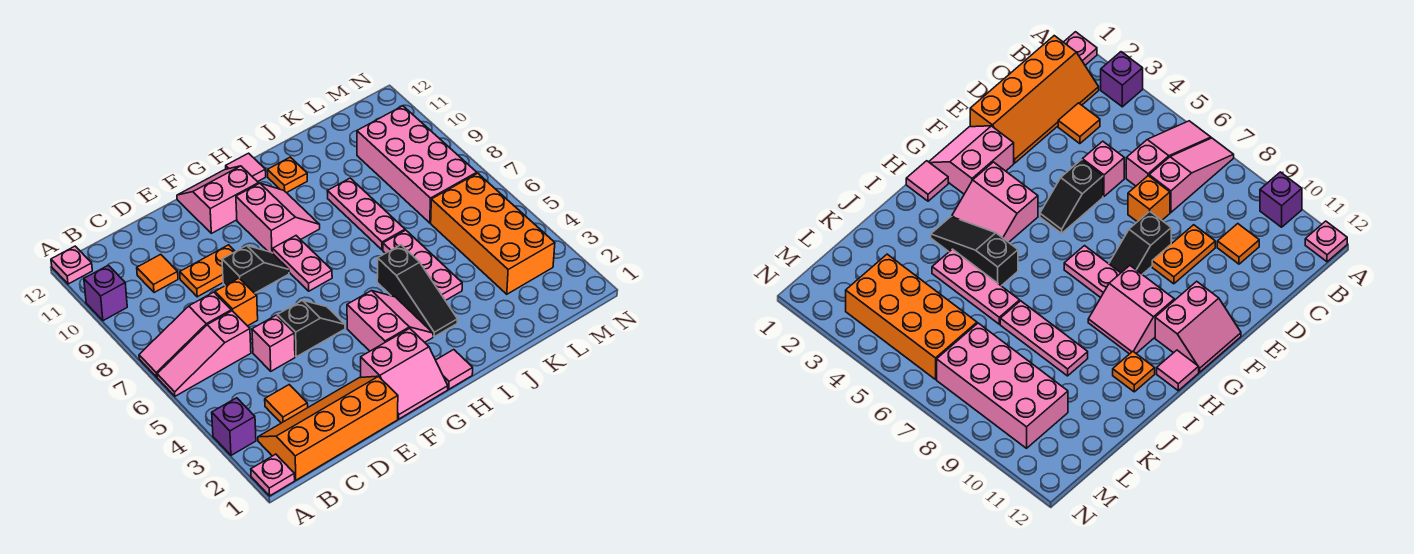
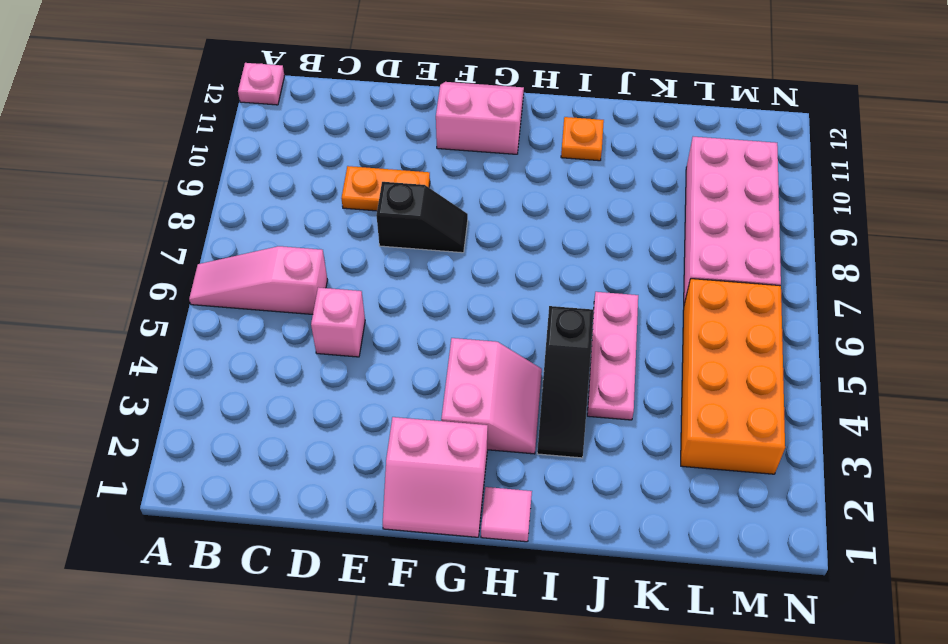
none -> pink plate A1 level 1
none -> purple brick A3 level 1
none -> pink slope A7:C7 level 1 top C

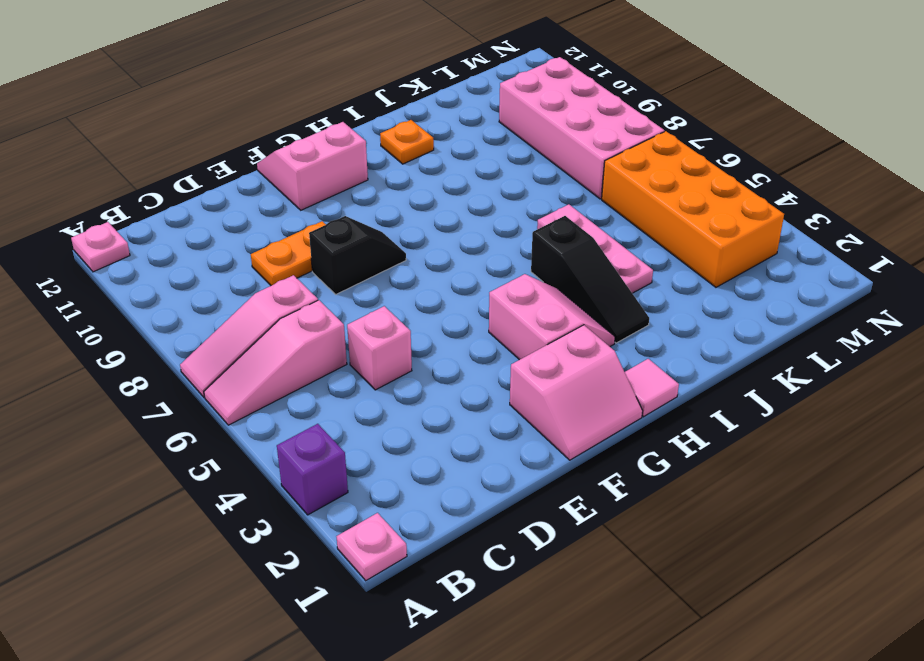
none -> purple brick A10 level 1
none -> orange slope B1:E2 level 1 top 1
none -> orange tile C3 level 1

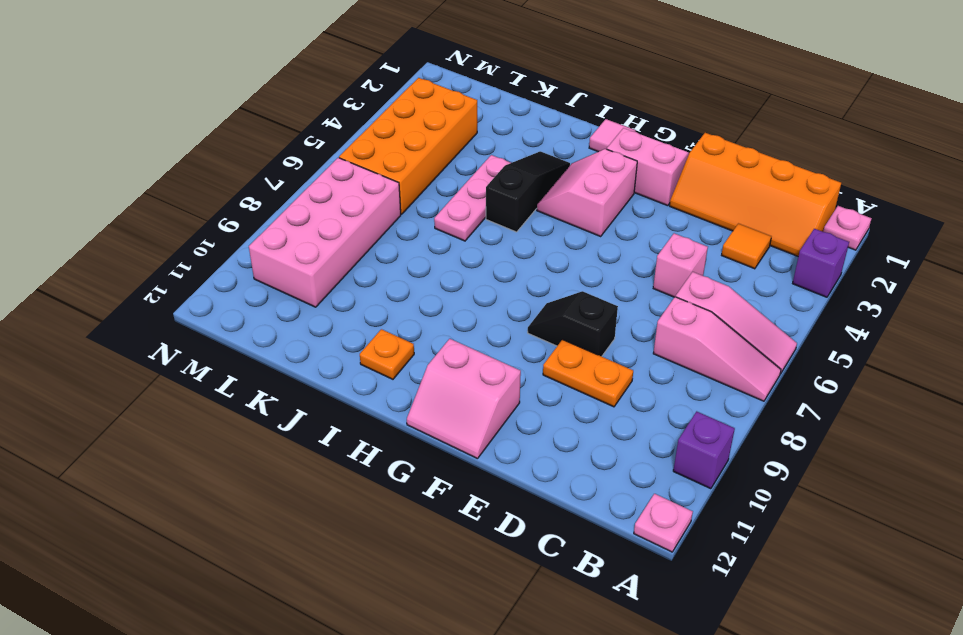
none -> orange tile C10 level 1
none -> orange brick D7 level 1
none -> black slope E5:F5 level 1 top E

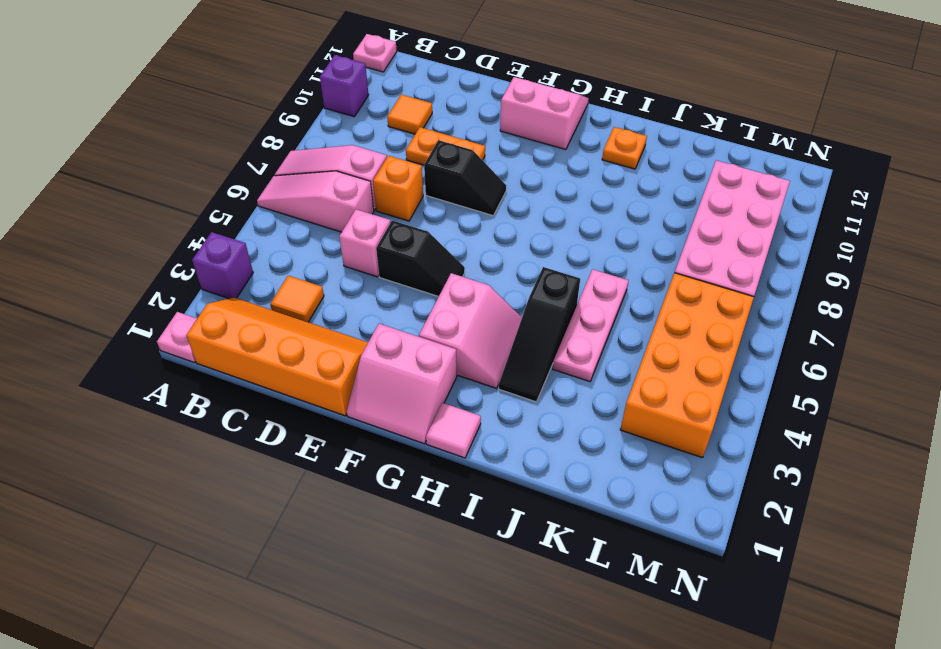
none -> pink plate G7:G8 level 1
none -> pink slope G9:H10 level 1 top G
none -> pink tile H12 level 1

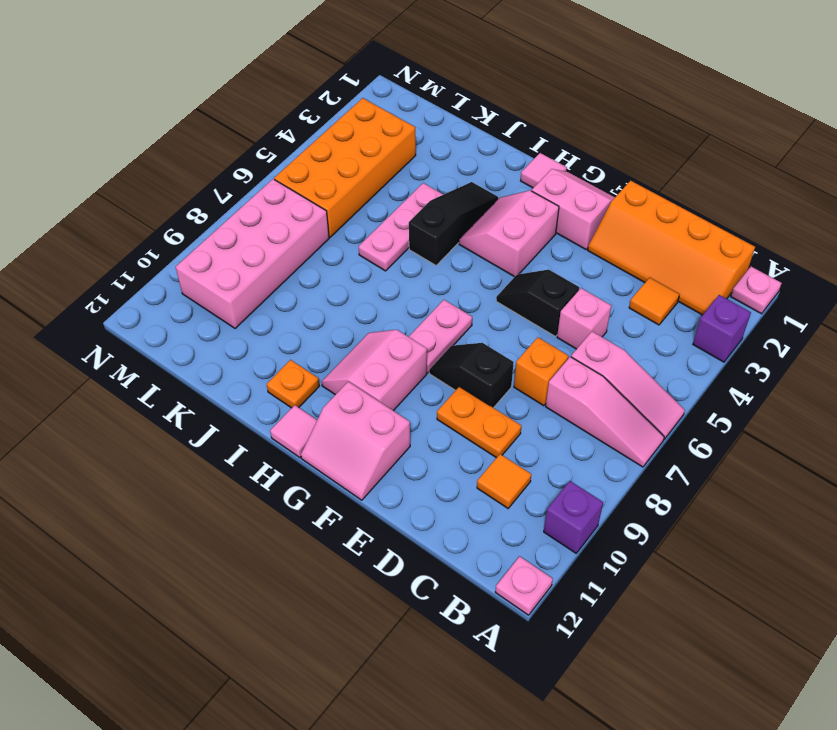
none -> pink plate J7:J9 level 1

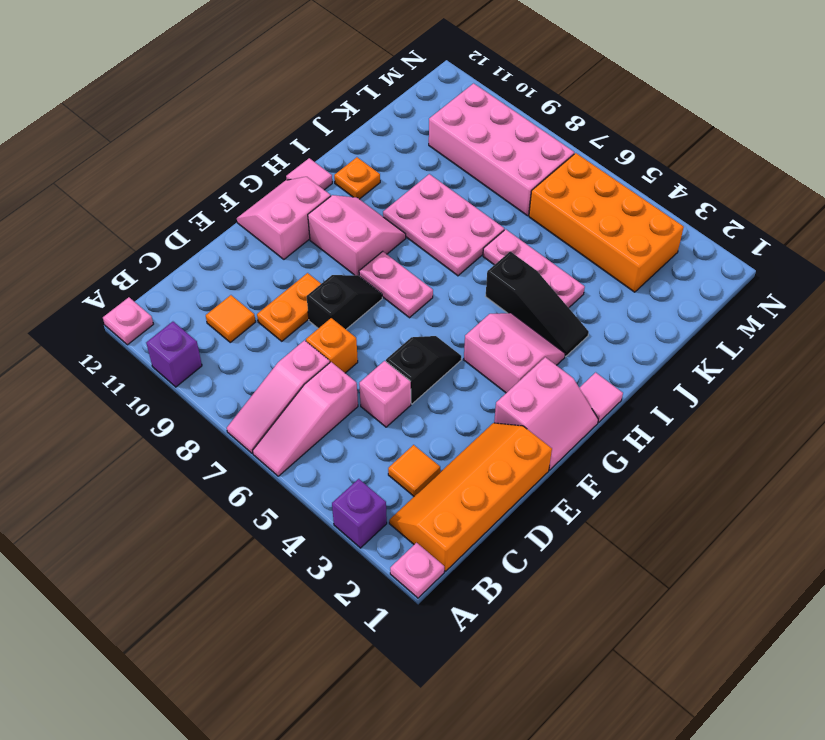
pink plate I7:J9 level 1 -> pink plate J7:J9 level 1

